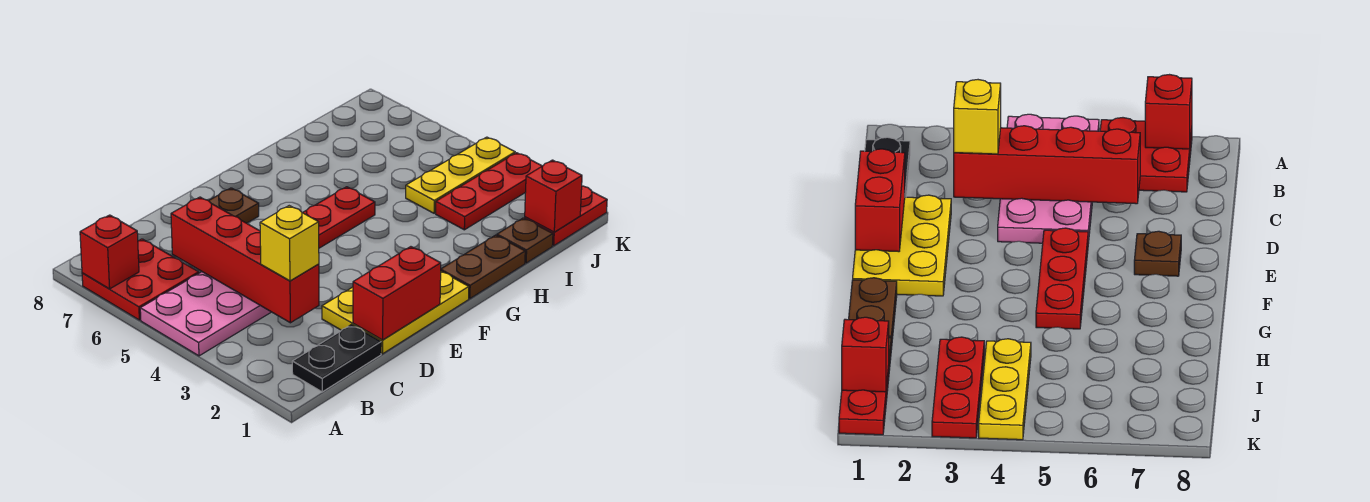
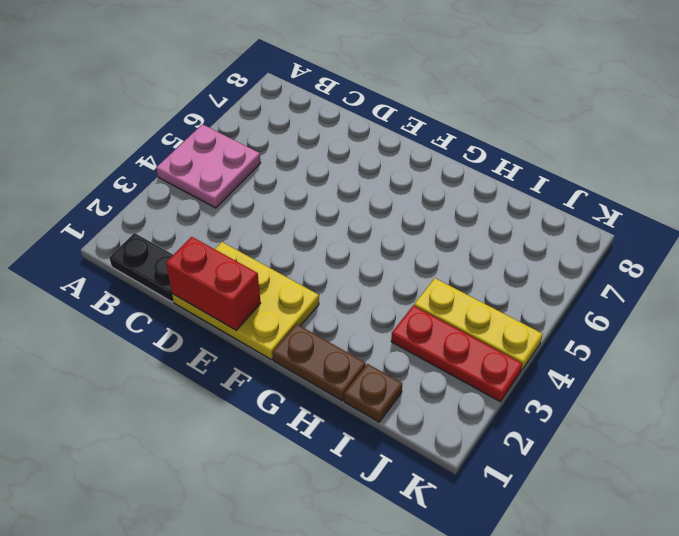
pink plate A4:B5 level 1 -> pink plate A4:D5 level 1
none -> red plate A6:B7 level 1
none -> red plate E5:G5 level 1
none -> brown plate E7 level 1

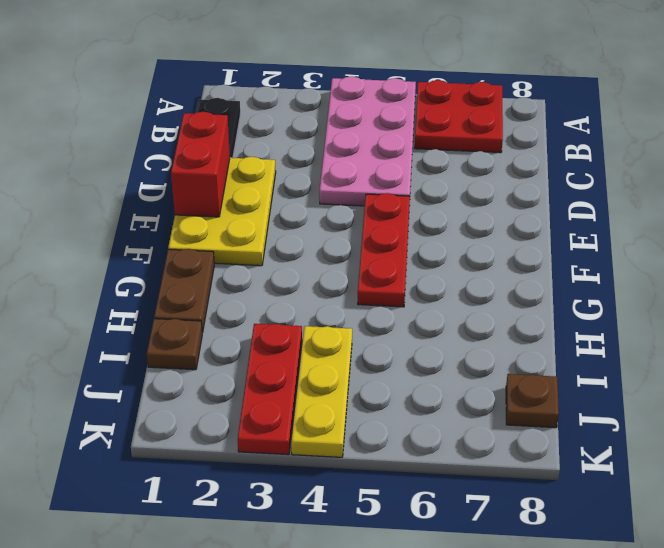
brown plate J8 level 1 -> brown plate E7 level 1
none -> red plate J1:K1 level 1
none -> red brick A7 level 2
none -> red brick C3:C6 level 2

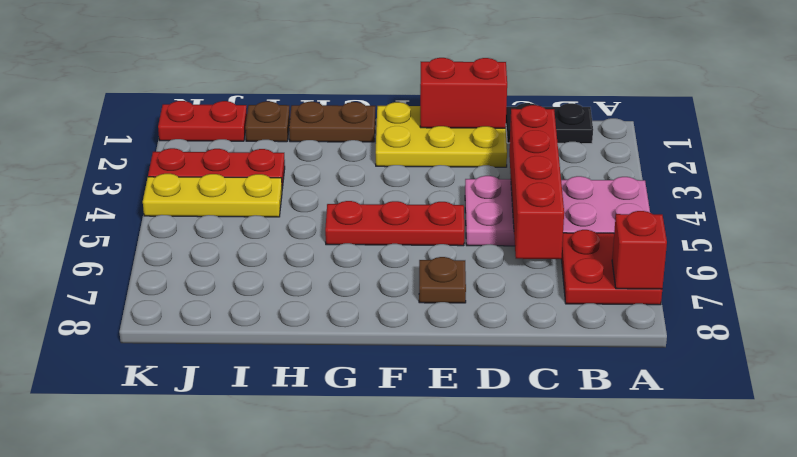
none -> red brick J1 level 2
none -> yellow brick C3 level 3

